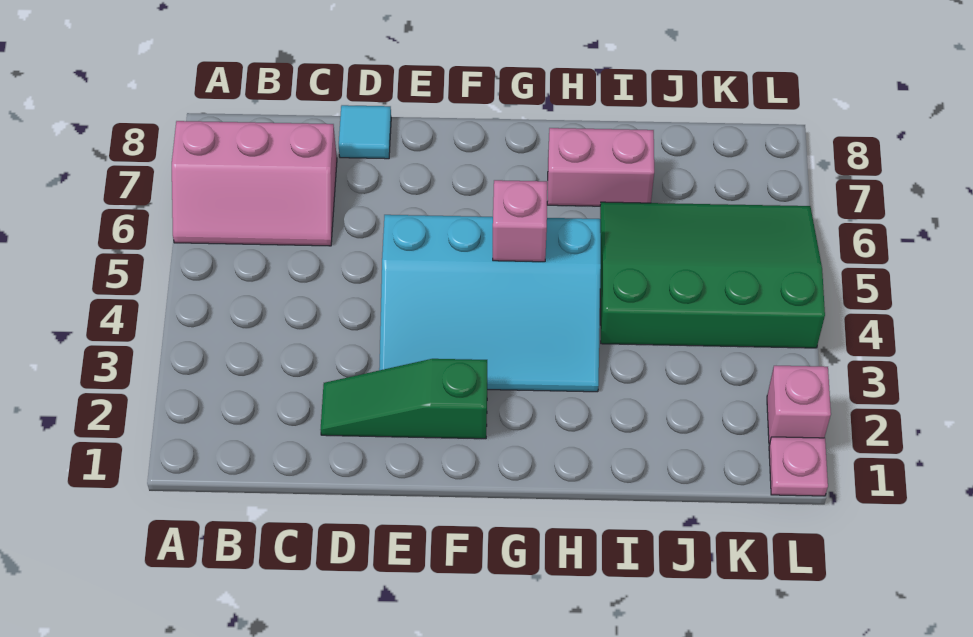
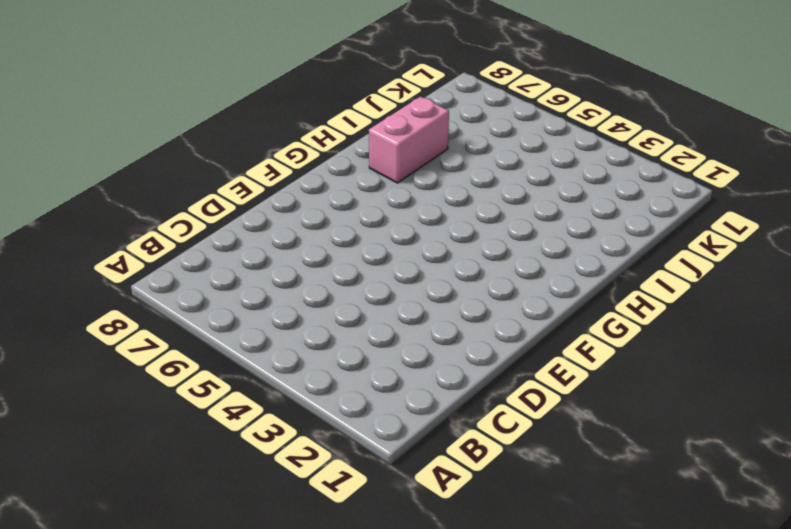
none -> pink slope A6:C7 level 1 top 7
none -> green slope D2:F2 level 1 top F

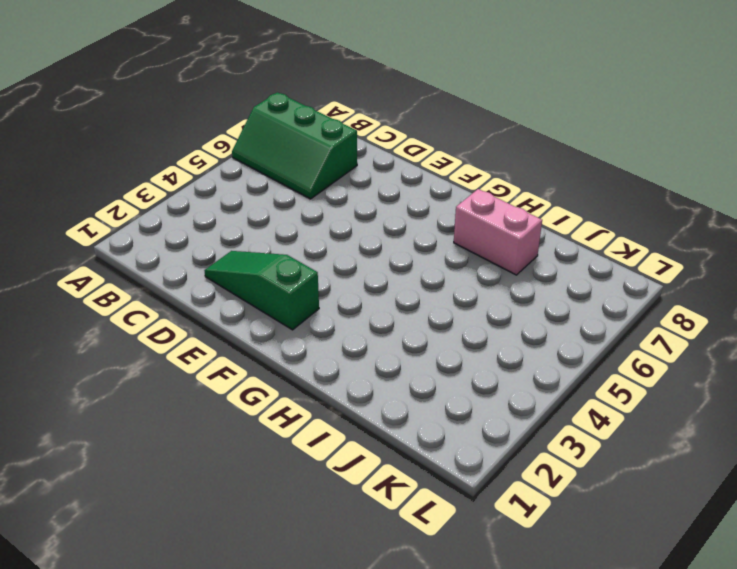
green slope A6:C7 level 1 top 7 -> pink slope A6:C7 level 1 top 7
none -> cyan tile D8 level 1
none -> cyan slope E3:H5 level 1 top 5

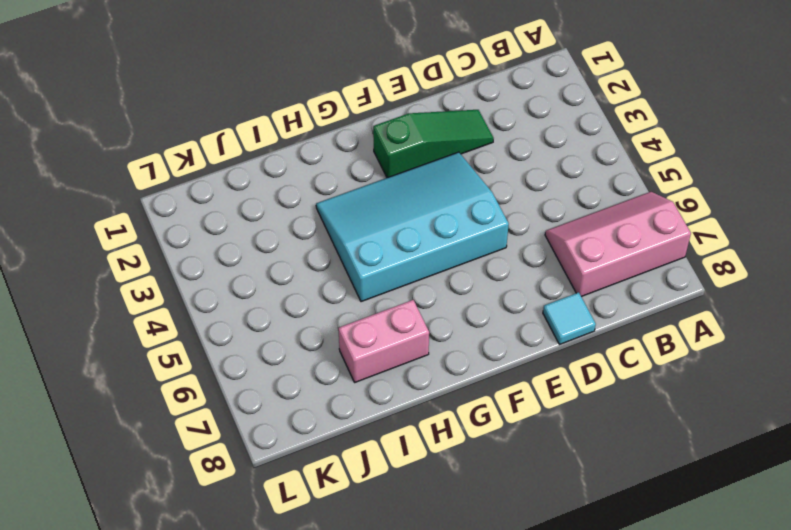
none -> green slope I4:L6 level 1 top 4
none -> pink plate L1 level 1

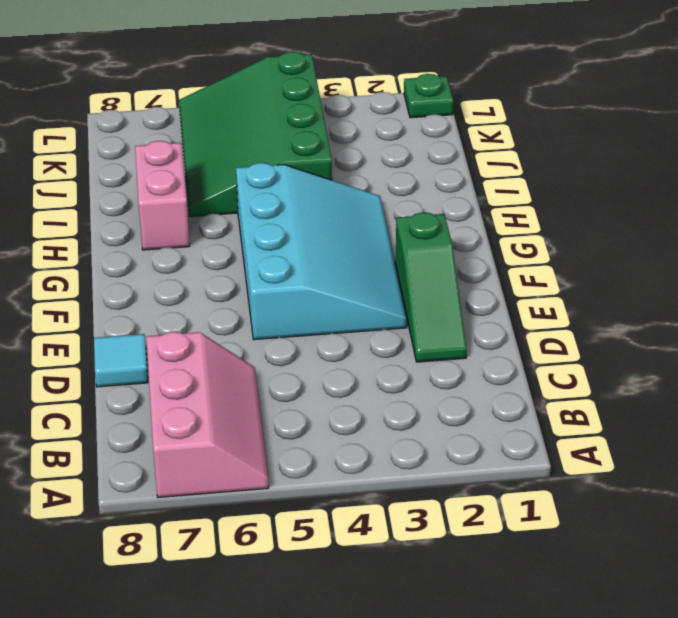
green plate L1 level 1 -> pink plate L1 level 1
none -> pink brick L2 level 1
none -> pink brick G5 level 2

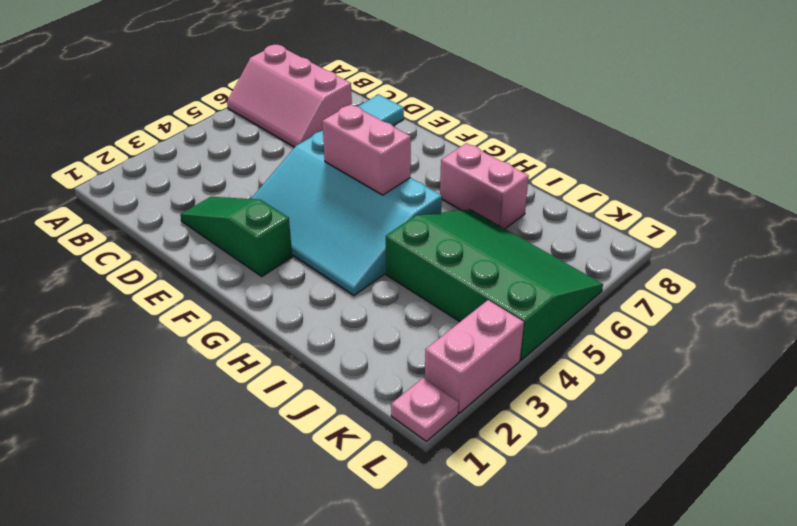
pink brick F5:G5 level 2 -> pink brick G5 level 2
pink brick L2:L3 level 1 -> pink brick L2 level 1

